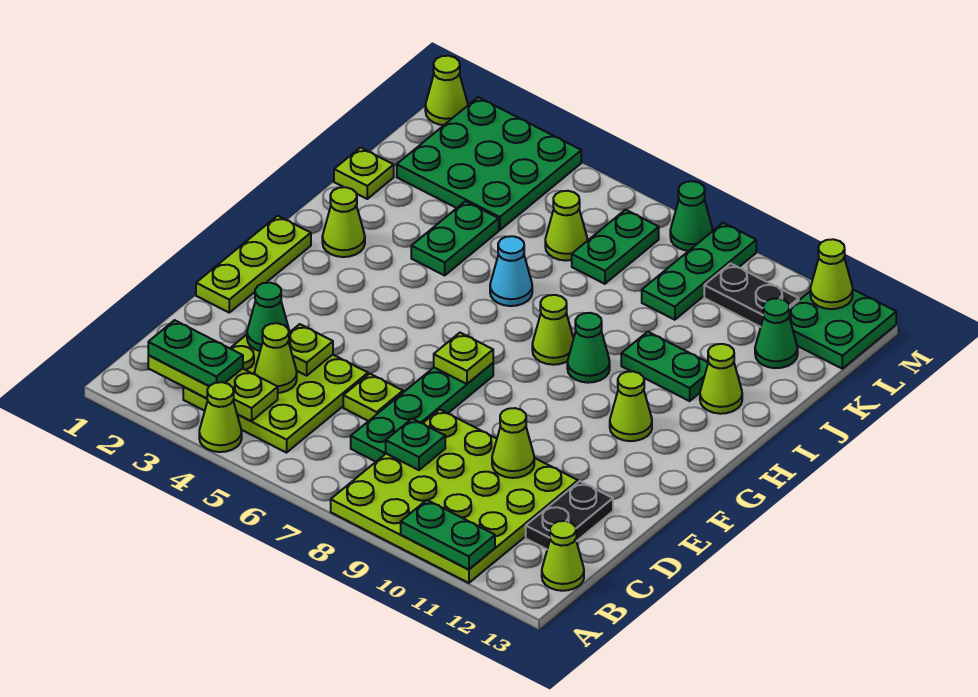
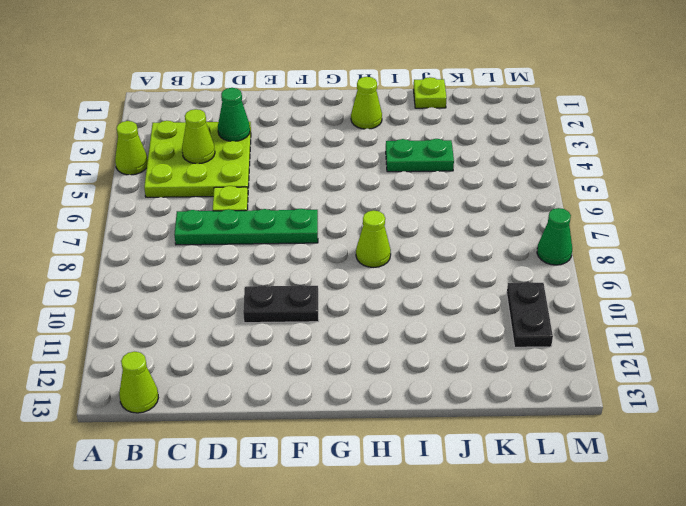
black plate E10:F10 level 1 -> black plate C12:D12 level 1
none -> lime plate A8:D11 level 1
none -> lime plate E1:G1 level 1
none -> lime cone G11 level 1
none -> green cone H9 level 1

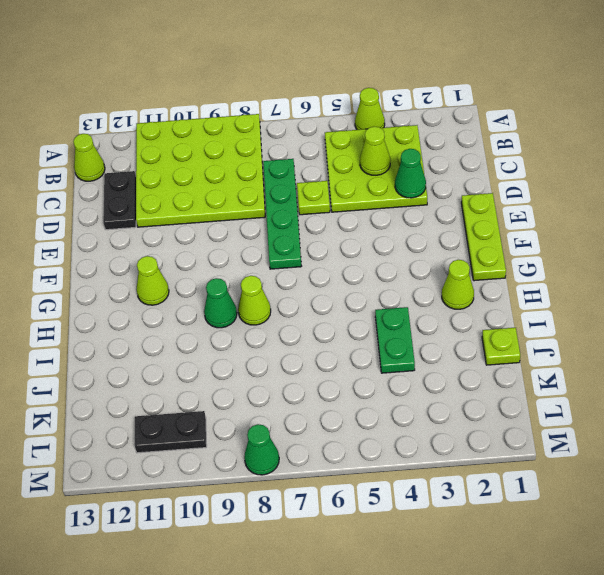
none -> cyan cone I6 level 1
none -> green plate I10:I11 level 1
none -> lime cone I12 level 1
none -> green plate K2:M4 level 1

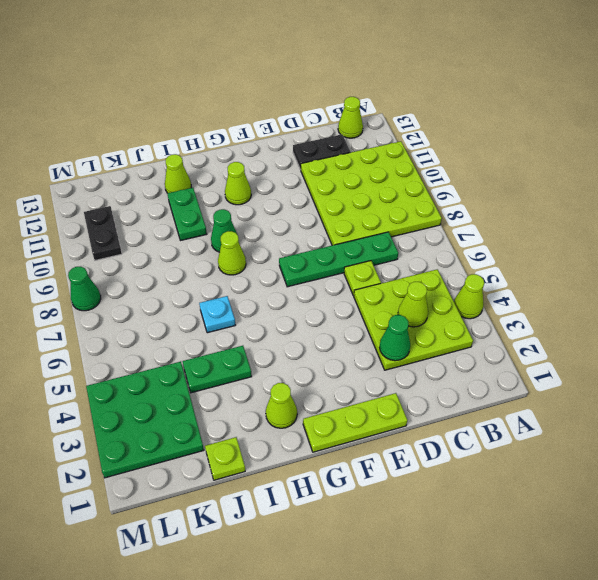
cyan plate I6 level 1 -> cyan cone I6 level 1
none -> lime cone K6 level 1
none -> green plate K7:L7 level 1
none -> green plate K9:M9 level 1
none -> green cone K12 level 1

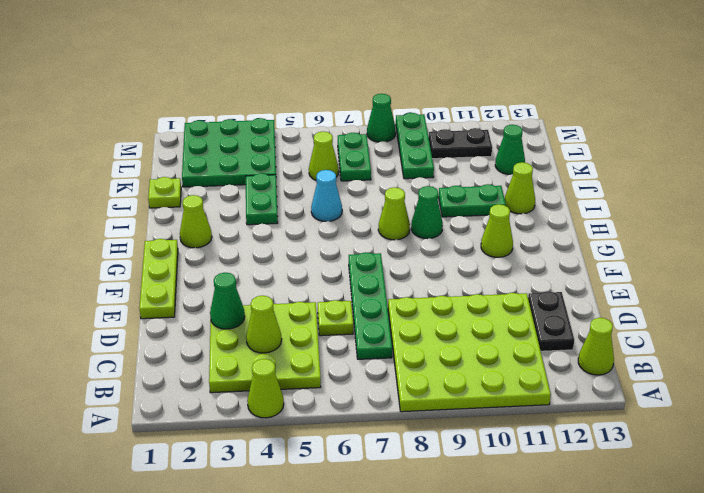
none -> green plate L12:M13 level 1
none -> lime cone M1 level 1
none -> green plate A10:A11 level 2
none -> lime plate B2:B4 level 2

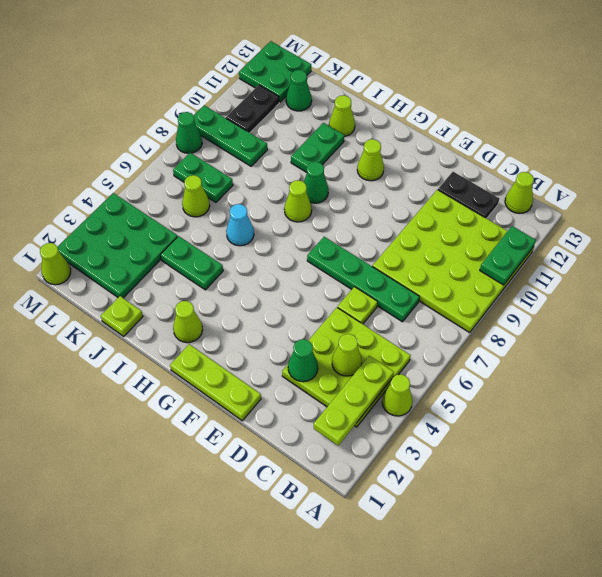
none -> green plate C8 level 2
none -> lime plate D4 level 2
none -> lime cone D10 level 2
none -> lime plate F7 level 2

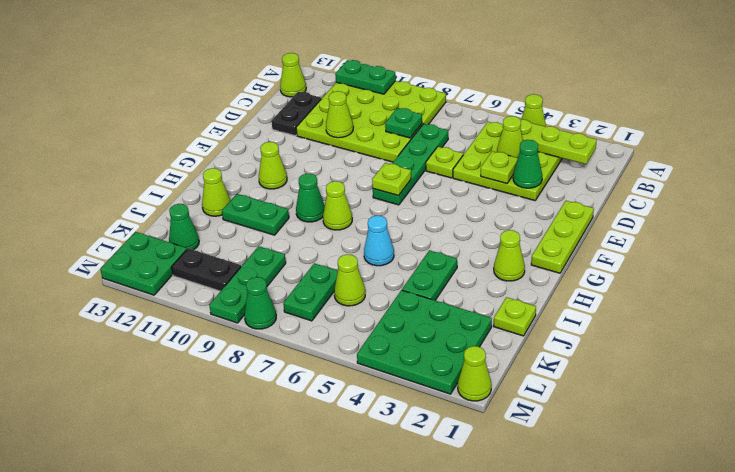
none -> lime cone M12 level 2
none -> green plate B2:B3 level 3

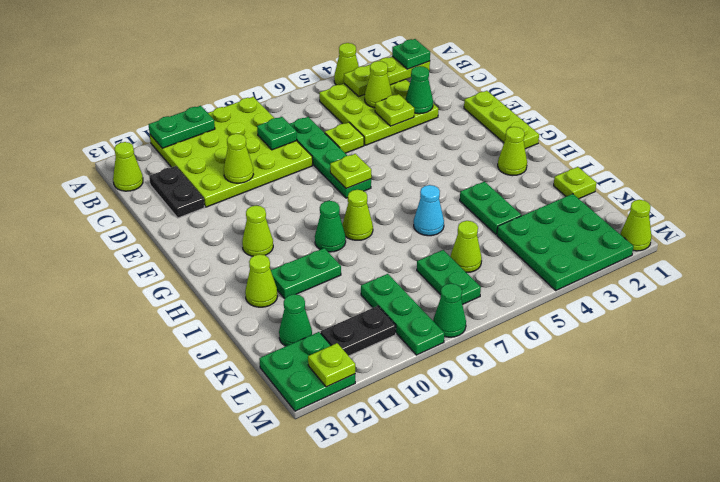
green plate B2 level 3 -> green plate B2:B3 level 3
lime plate M12 level 2 -> lime cone M12 level 2

